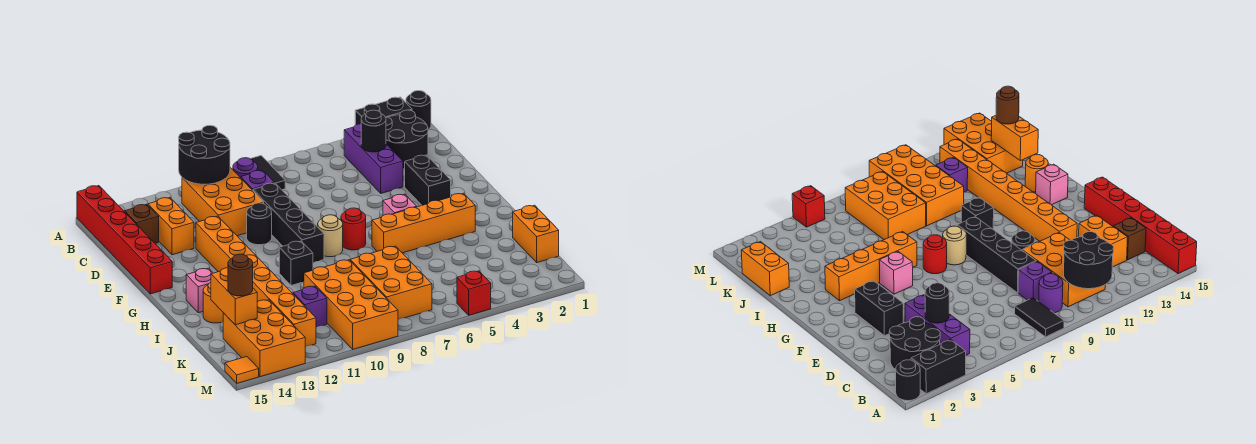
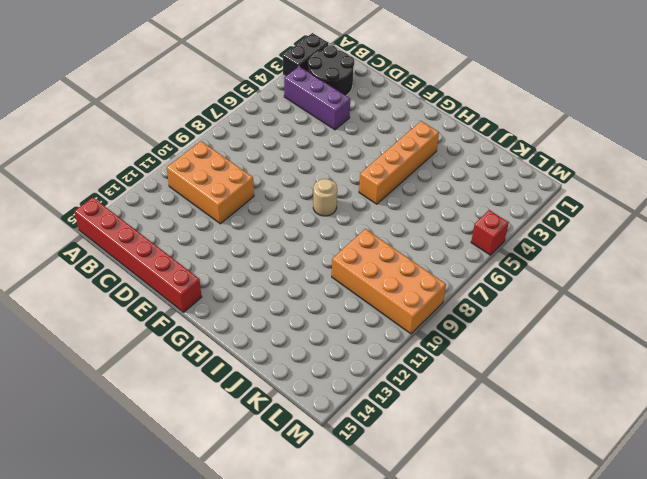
none -> black round brick A1 level 1
none -> black tile A8:B8 level 1
none -> purple round brick B9 level 1
none -> purple brick C9 level 1

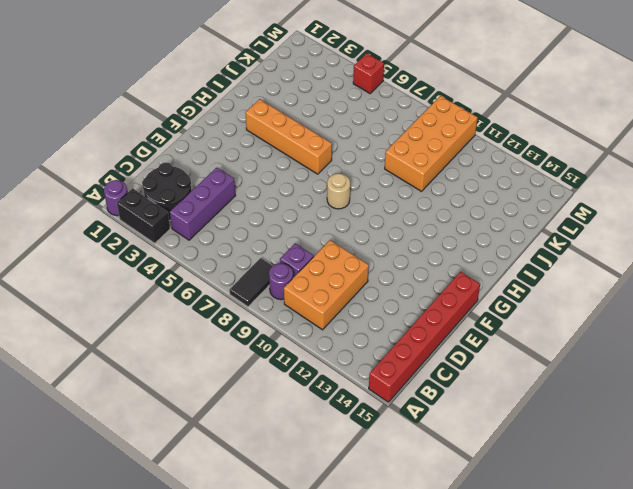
purple round brick A1 level 1 -> black round brick A1 level 1
none -> orange brick C13:D13 level 1
none -> brown brick C14 level 1
none -> black brick D9:G9 level 1
none -> black brick E3:F3 level 1

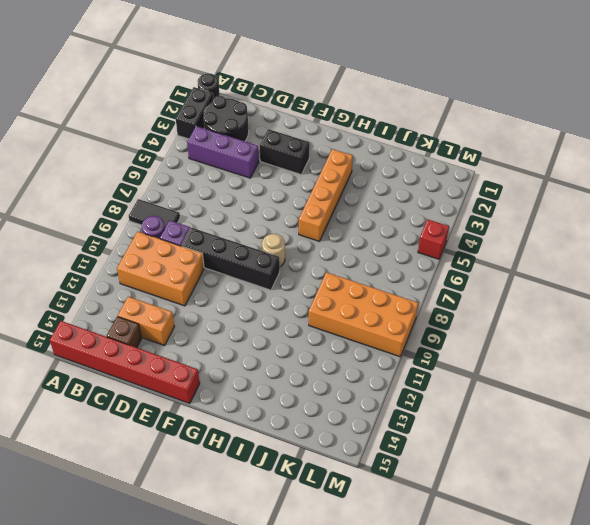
none -> black round brick E10 level 1
none -> orange brick E12:L12 level 1
none -> pink brick G5 level 1
none -> red round brick G7 level 1

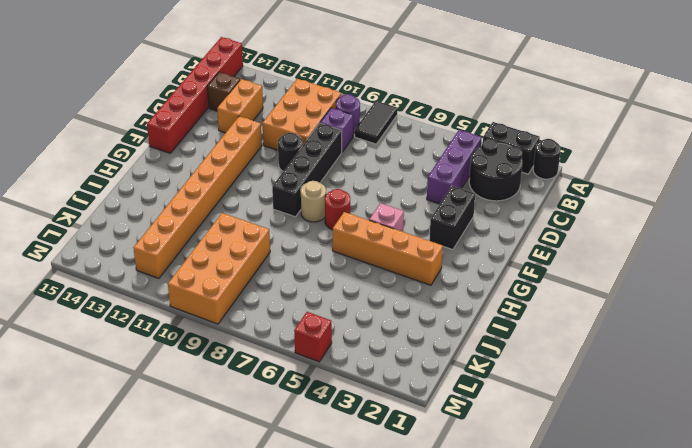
none -> black brick H10 level 1
none -> pink brick H14 level 1
none -> orange round brick I14 level 1
none -> orange brick J1:K1 level 1

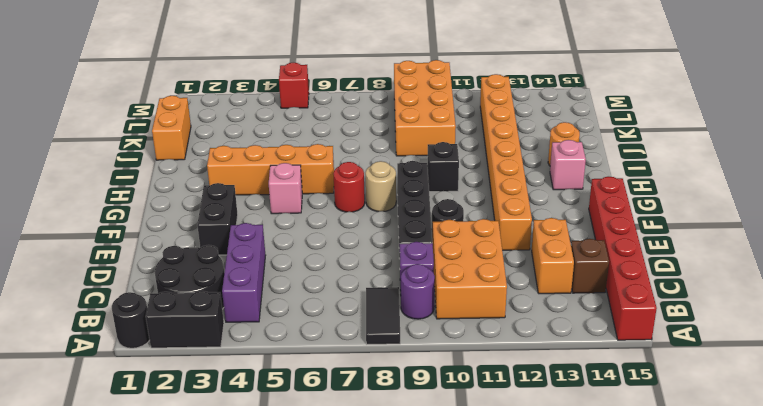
none -> orange brick J7:L8 level 1
none -> purple brick K11 level 1
none -> orange brick K13:M14 level 1
none -> orange tile M15 level 1

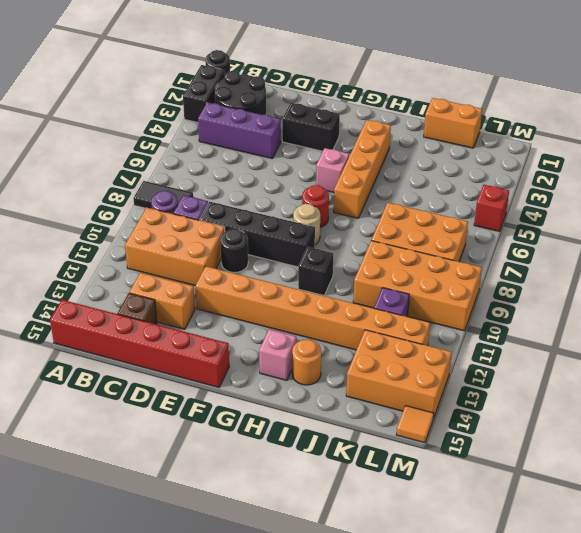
none -> black round brick A10:B11 level 2
none -> black round brick C4 level 2
none -> orange brick J14:K14 level 2
none -> brown round brick K14 level 3

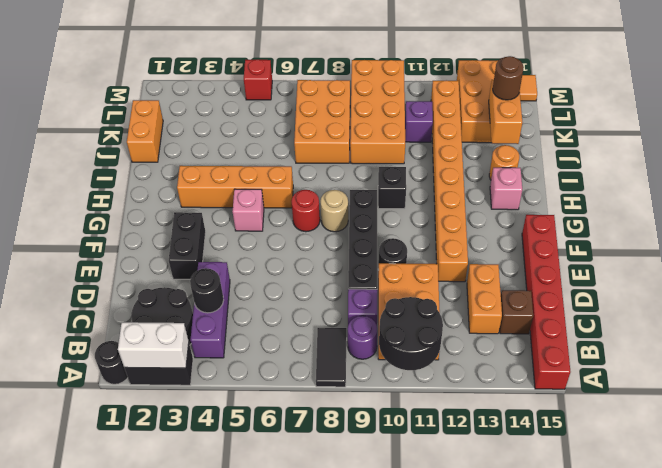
white brick A2:A3 level 2 -> none

